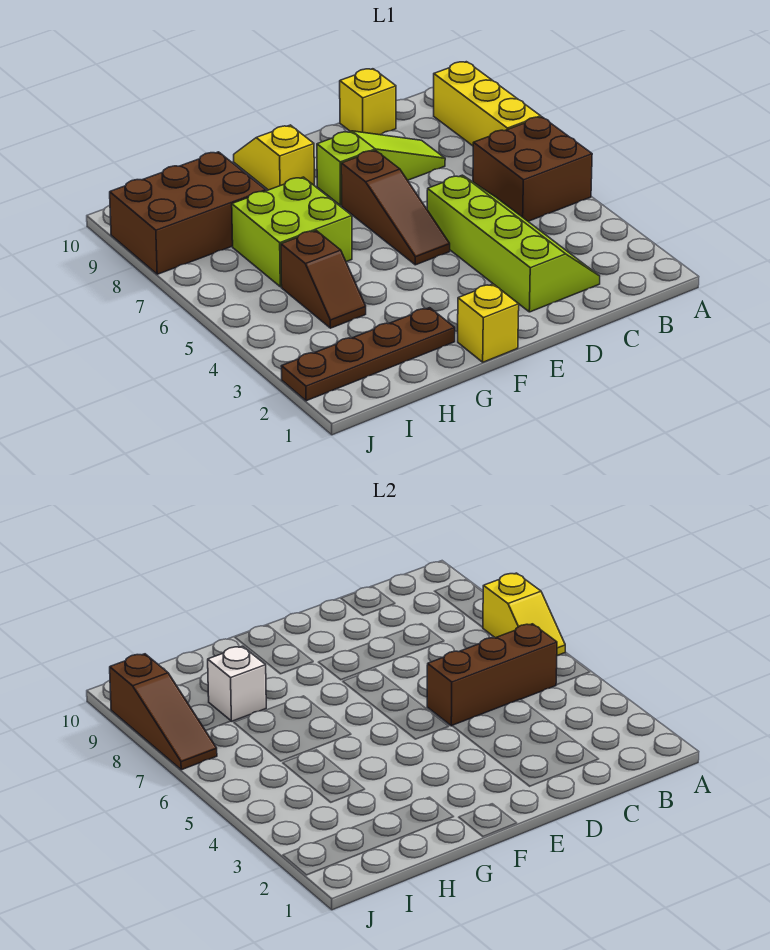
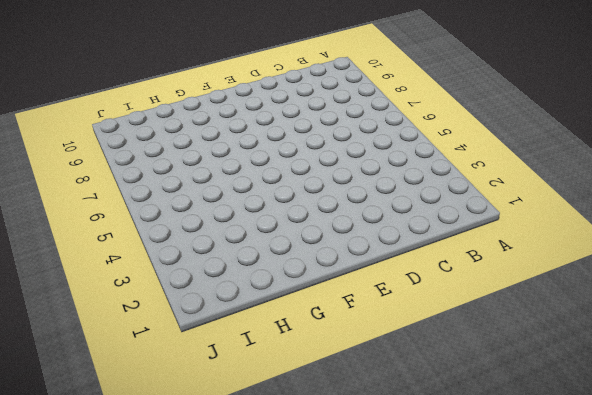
none -> brown brick A5:B6 level 1
none -> yellow brick A7:A9 level 1
none -> lime slope C2:D5 level 1 top D

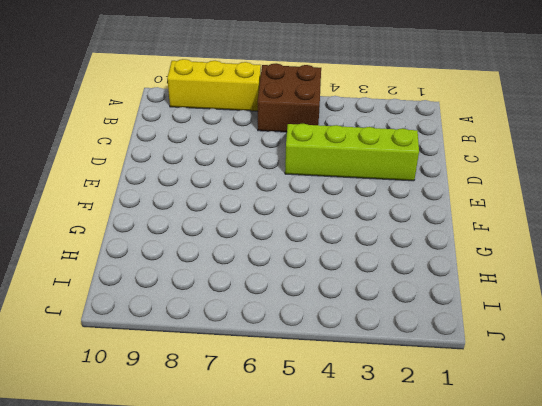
none -> lime slope C8:E8 level 1 top E
none -> yellow brick C10 level 1
none -> brown slope E5:E7 level 1 top 7

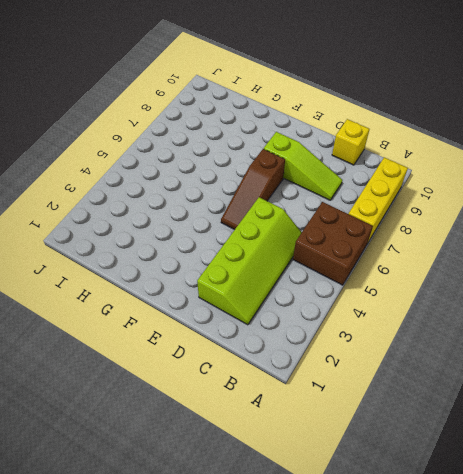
none -> yellow brick F1 level 1
none -> yellow slope F9:F10 level 1 top 9
none -> brown plate G2:J2 level 1

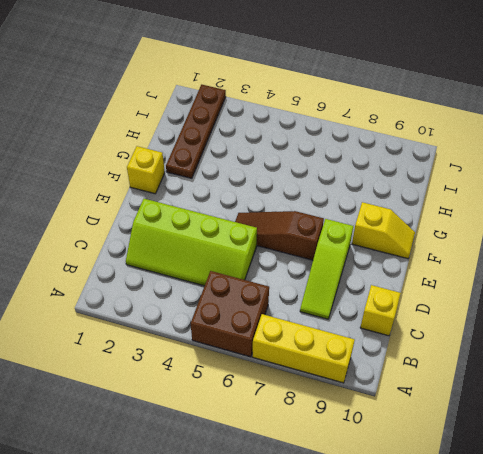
none -> lime brick G6:H7 level 1
none -> brown slope H4:H5 level 1 top 5
none -> brown brick H8:J9 level 1

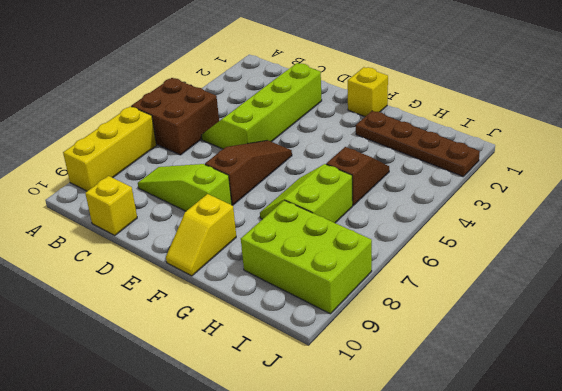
lime slope G6:H7 level 1 top H -> lime brick G6:H7 level 1
lime brick H8:J9 level 1 -> brown brick H8:J9 level 1
none -> yellow slope A6:A7 level 2 top 7
none -> brown brick B5:D5 level 2
none -> white brick H8 level 2

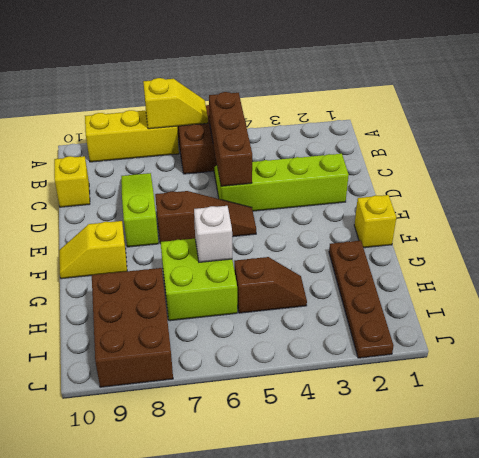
white brick G6 level 2 -> white brick H8 level 2
none -> brown slope J7:J9 level 2 top 9

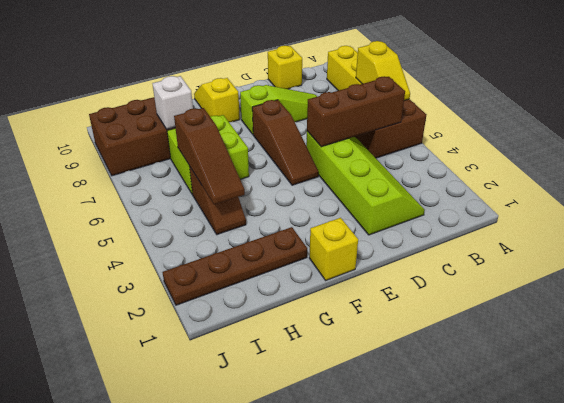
brown slope H4:H6 level 2 top 6 -> brown slope J7:J9 level 2 top 9

